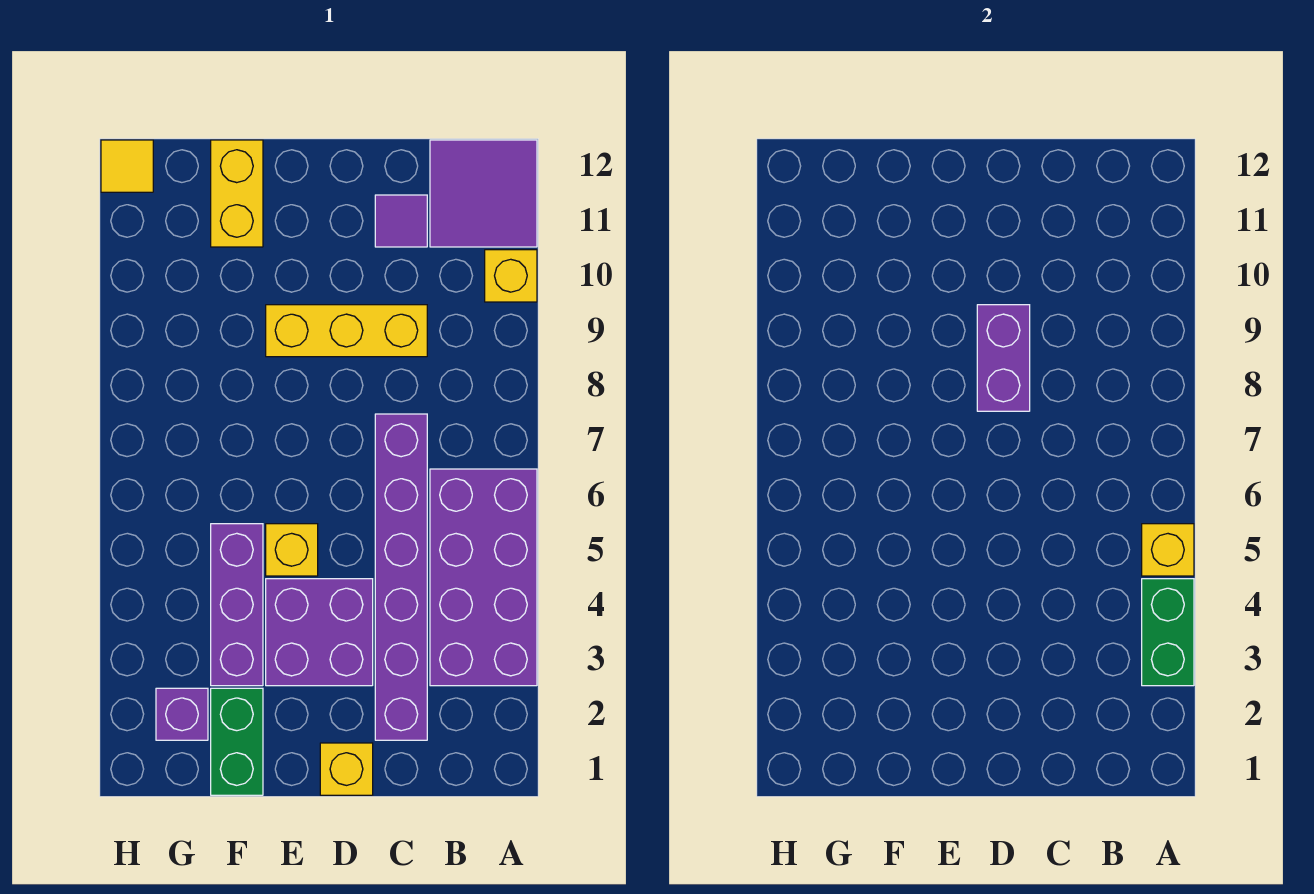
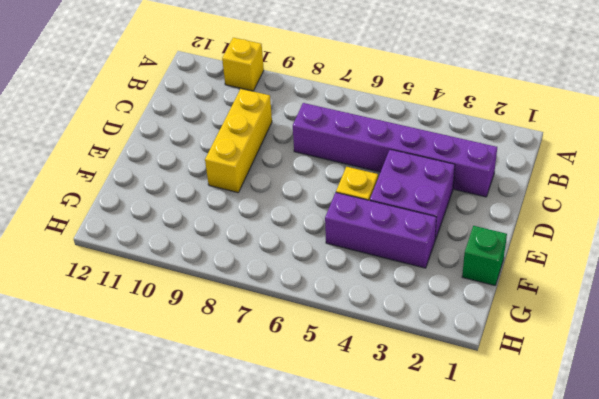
green brick F1 level 1 -> green brick F1:F2 level 1
none -> purple brick A3:B6 level 1
none -> purple tile A11:B12 level 1
none -> purple tile C11 level 1

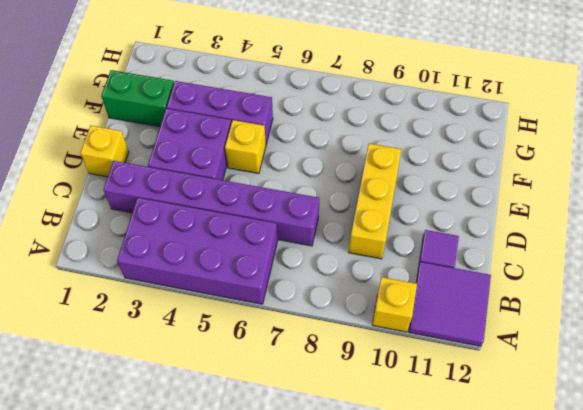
none -> yellow brick F11:F12 level 1
none -> purple brick G2 level 1
none -> yellow tile H12 level 1

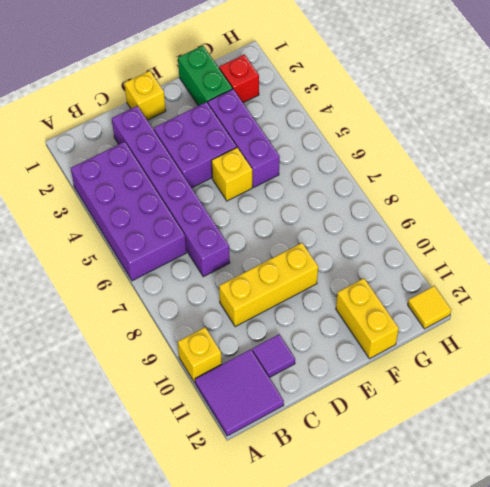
red brick G2 level 1 -> purple brick G2 level 1
none -> green brick A3:A4 level 2
none -> yellow brick A5 level 2
none -> purple brick D8:D9 level 2

